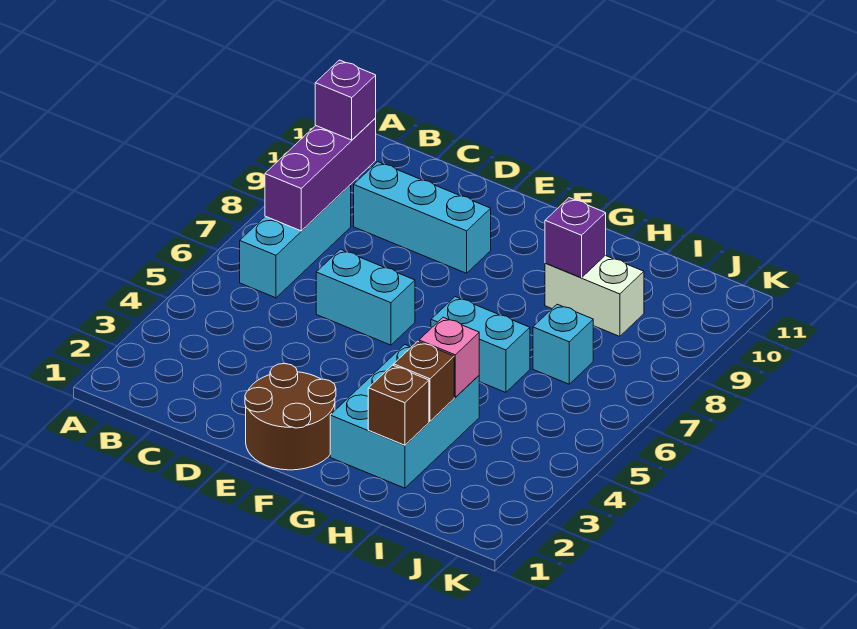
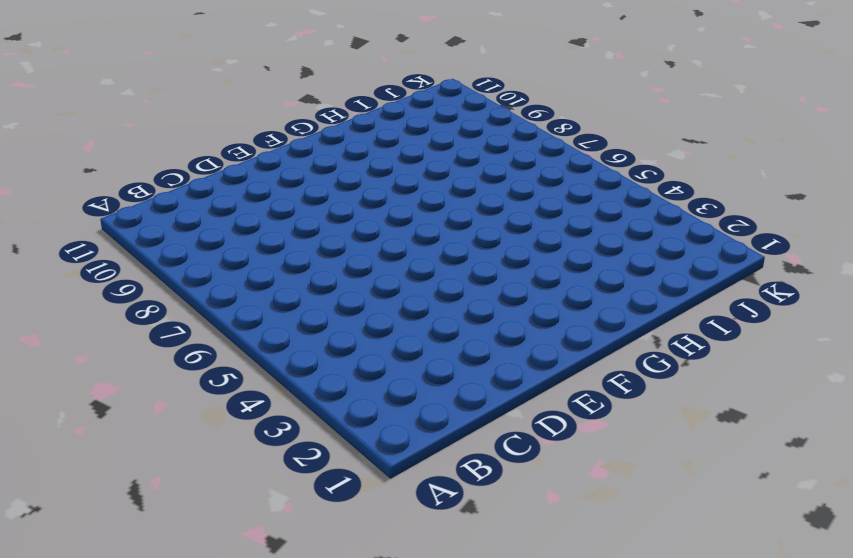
none -> cyan brick B6:B8 level 1
none -> cyan brick C9:E9 level 1
none -> cyan brick D6:E6 level 1

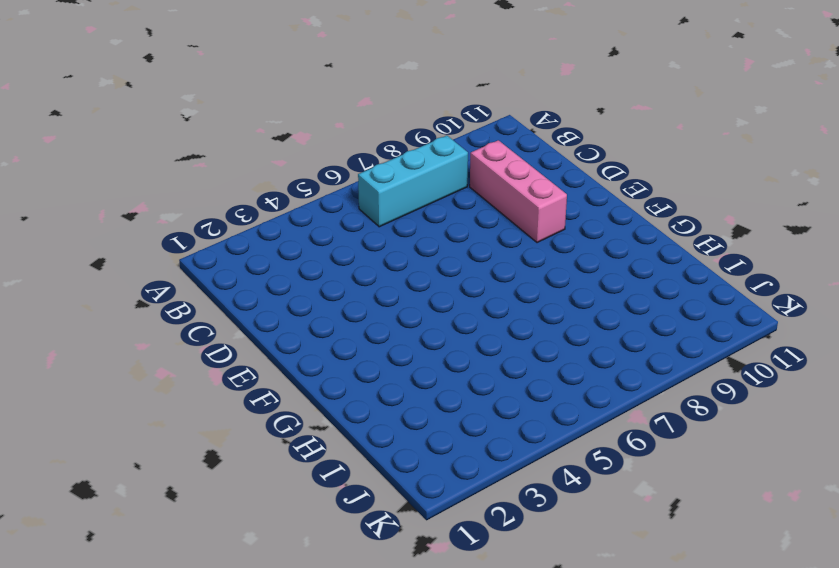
pink brick C9:E9 level 1 -> cyan brick C9:E9 level 1
none -> cyan brick D6:E6 level 1
none -> brown round brick E1:F2 level 1
none -> cyan brick G2:H4 level 1

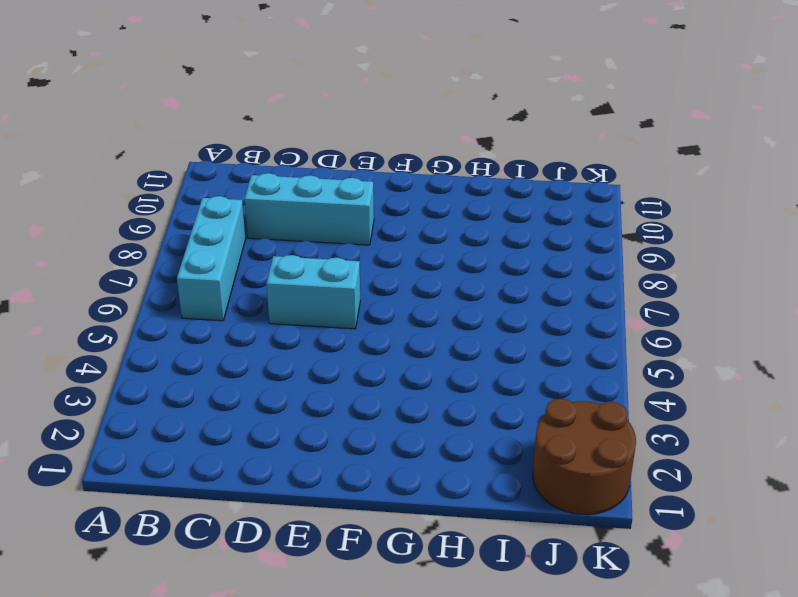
brown round brick J1:K2 level 1 -> brown round brick E1:F2 level 1
none -> cyan brick G2:H4 level 1
none -> cyan brick G6:H6 level 1
none -> white brick H9:I9 level 1

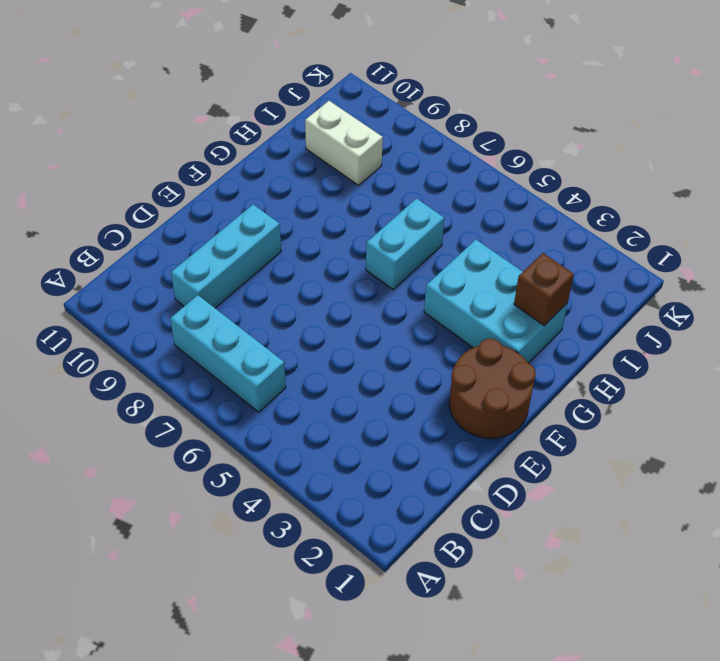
white brick I9:I10 level 1 -> white brick H9:I9 level 1
none -> cyan brick D6:E6 level 1
none -> cyan brick I7 level 1
none -> purple brick B7:B9 level 2

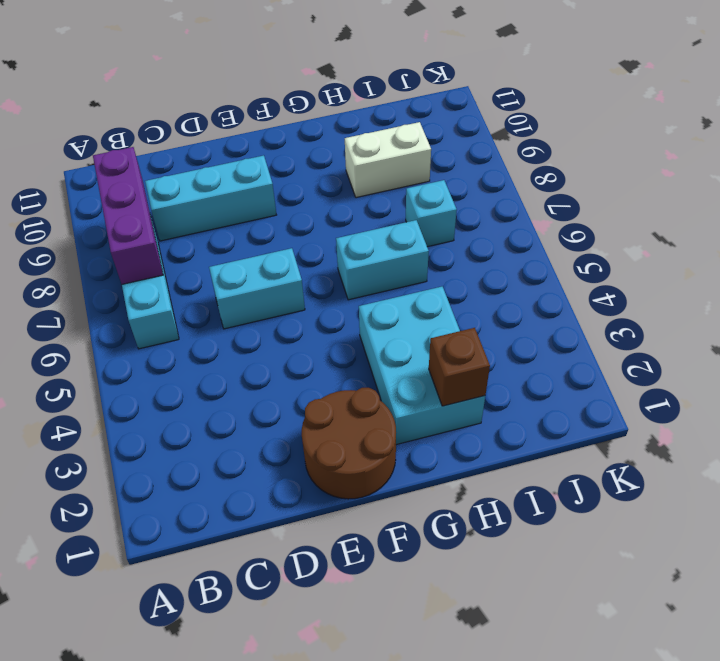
none -> brown brick H3 level 2
none -> pink brick H4 level 2
none -> purple brick H9 level 2

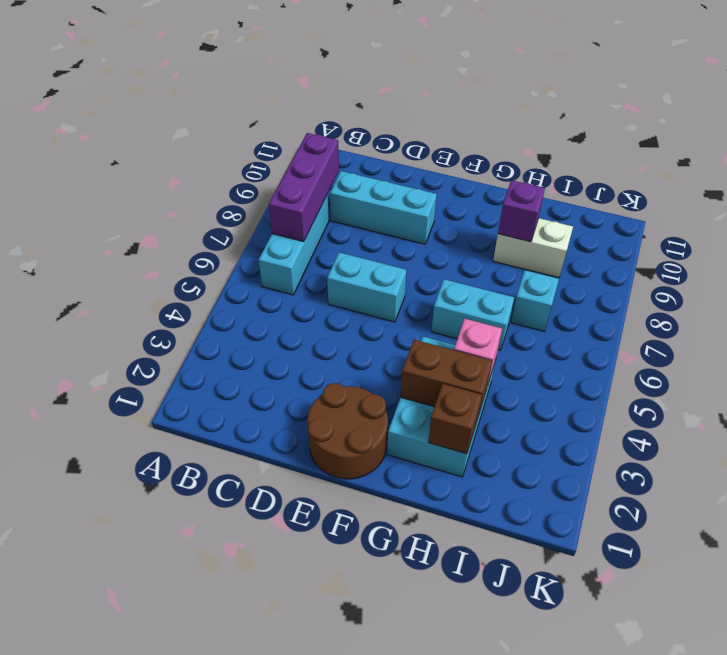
brown brick G3:H3 level 2 -> brown brick H3 level 2
none -> purple brick B9 level 3

